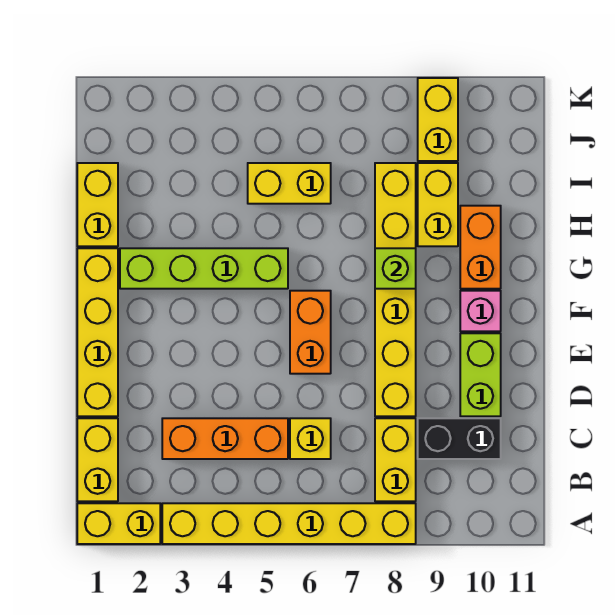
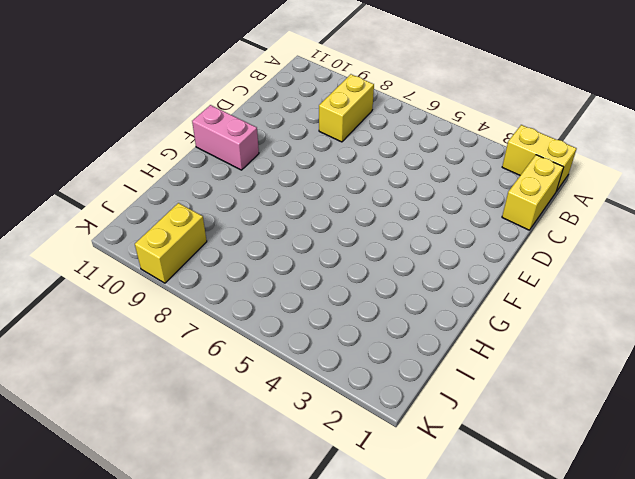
pink brick F10:F11 level 1 -> pink brick F10 level 1
none -> yellow brick A3:A8 level 1
none -> orange brick C3:C5 level 1
none -> yellow brick C6 level 1

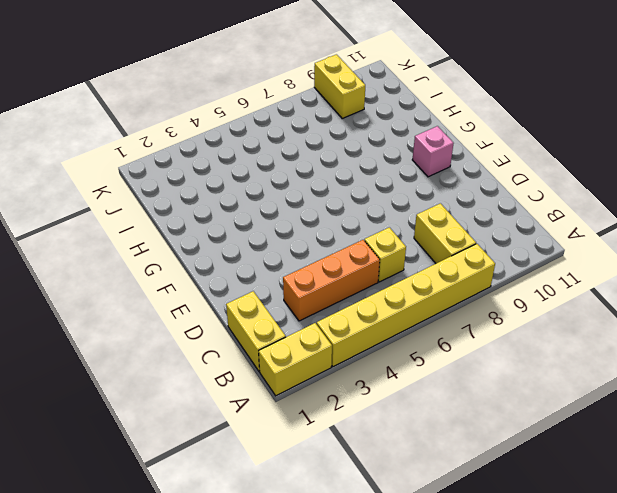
none -> black brick C9:C10 level 1
none -> yellow brick D1:G1 level 1
none -> yellow brick D8:I8 level 1

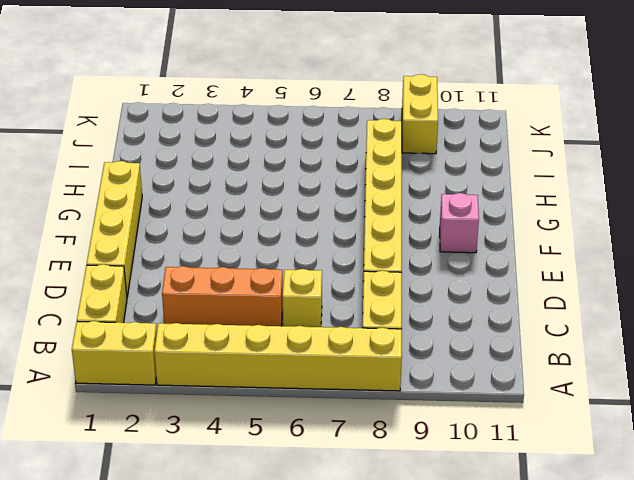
none -> black brick C9:C10 level 1
none -> lime brick D10:E10 level 1
none -> orange brick E6:F6 level 1

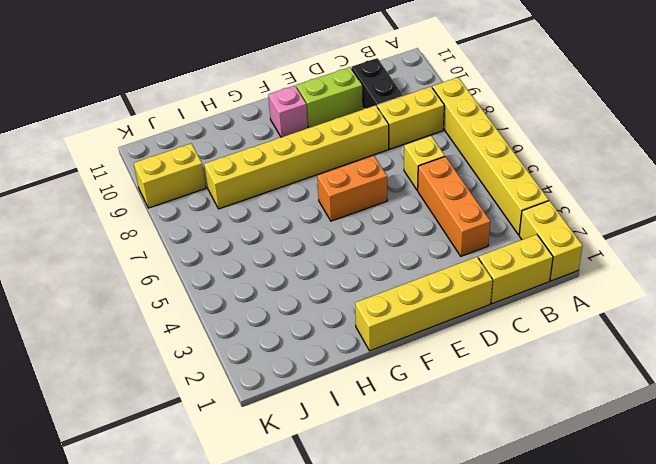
none -> lime brick G2:G5 level 1
none -> orange brick G10:H10 level 1
none -> yellow brick H1:I1 level 1

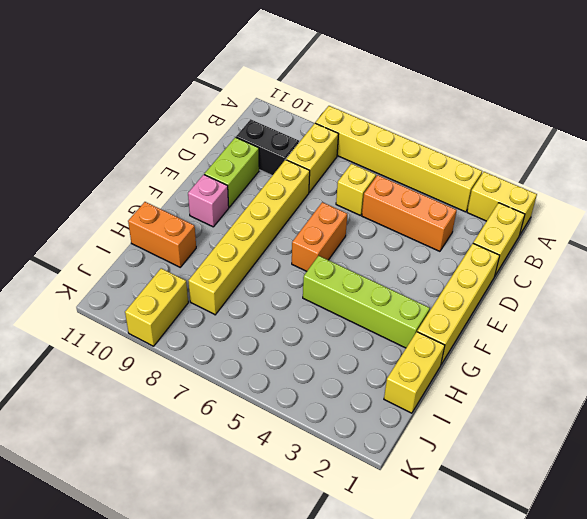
orange brick H10:H11 level 1 -> orange brick G10:H10 level 1
none -> yellow brick H9:I9 level 1
none -> yellow brick I5:I6 level 1
none -> lime brick G8 level 2

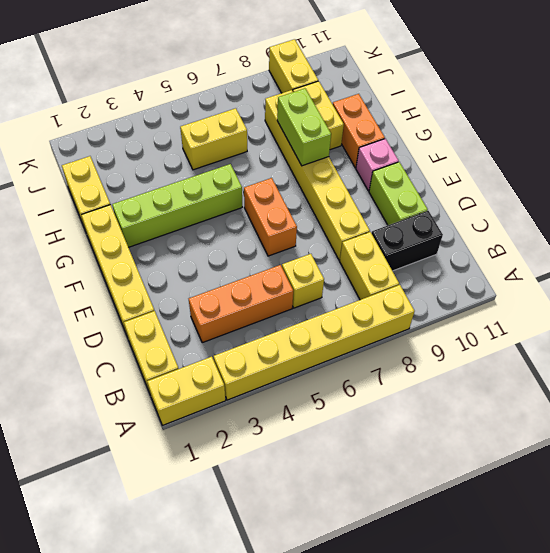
lime brick G8:H8 level 2 -> lime brick G8 level 2

